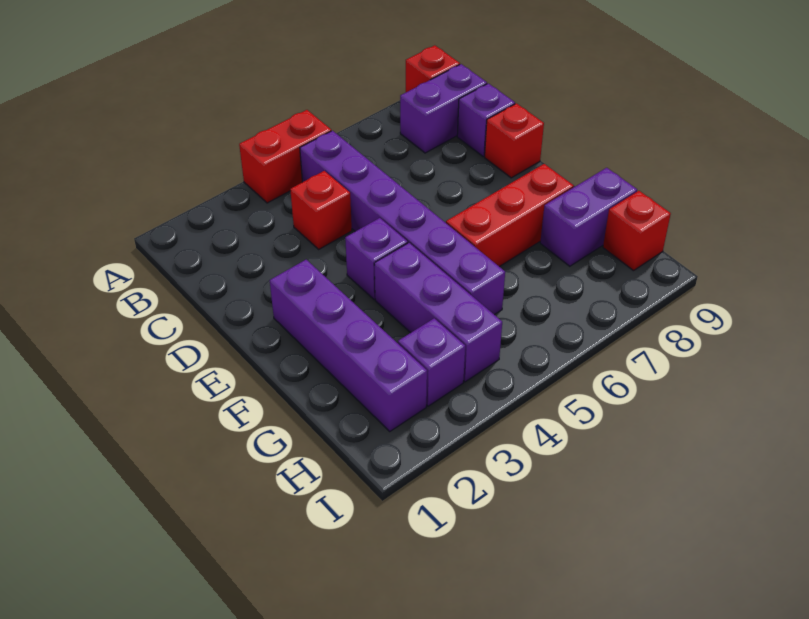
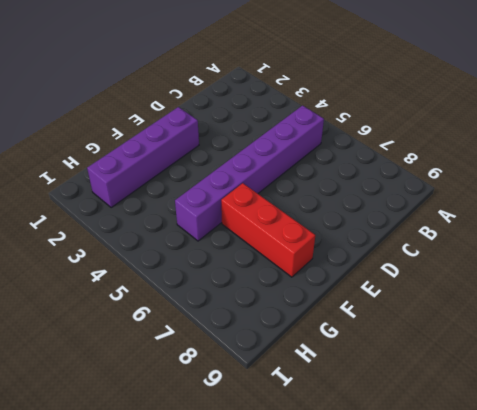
none -> red brick A4:A5 level 1
none -> red brick A9 level 1
none -> purple brick B8:B9 level 1

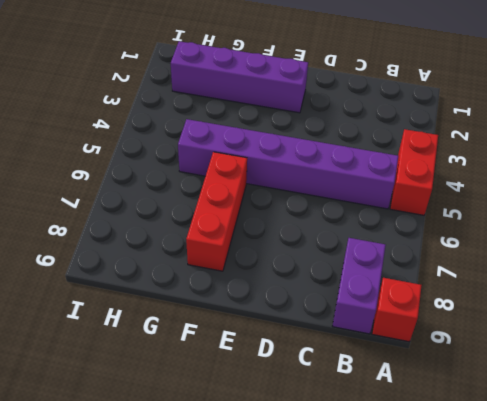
none -> red brick C4 level 1
none -> purple brick C9 level 1
none -> red brick D9 level 1

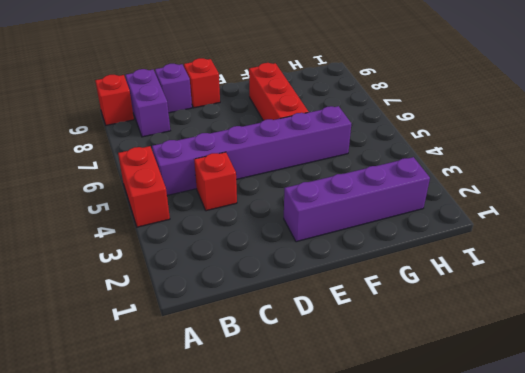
none -> purple brick E4 level 1
none -> purple brick F4:H4 level 1
none -> purple brick G8:G9 level 1

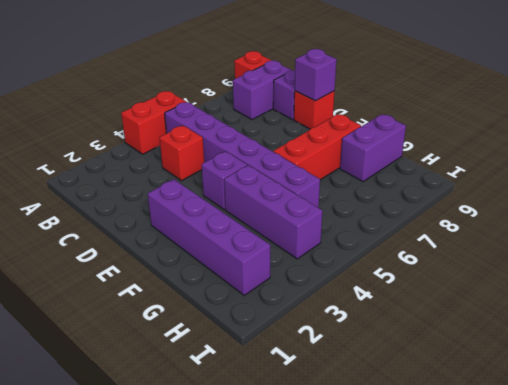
purple brick D9 level 2 -> purple brick H3 level 1
none -> red brick H9 level 1

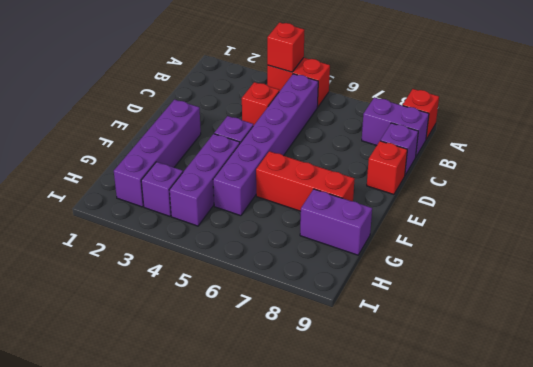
red brick A4 level 2 -> red brick H9 level 1

